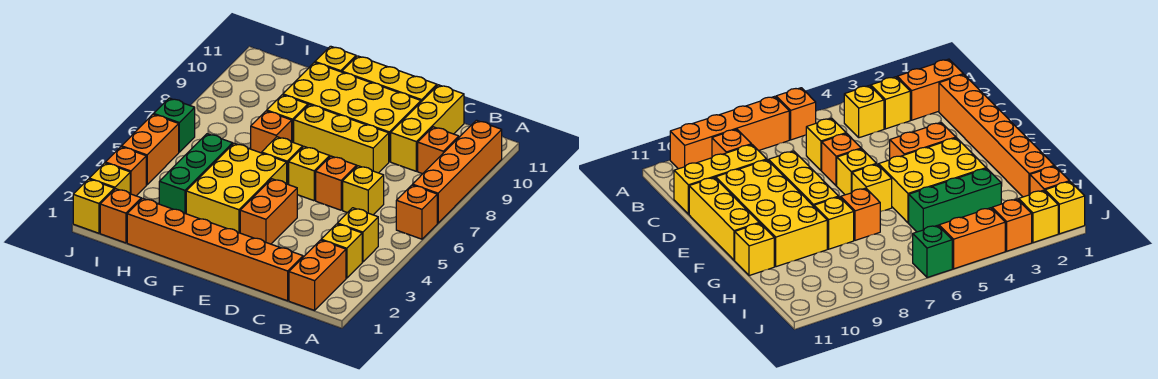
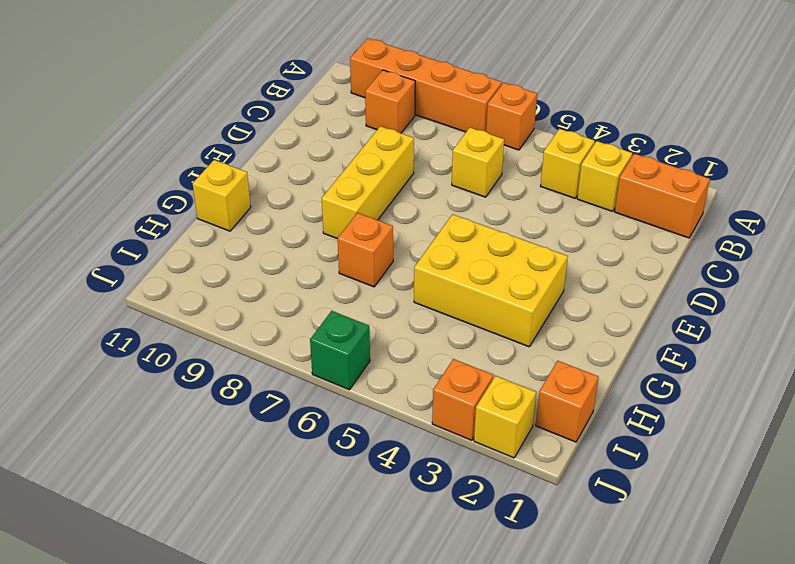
none -> orange brick C1:H1 level 1
none -> yellow brick C9:C11 level 1
none -> orange brick D6 level 1

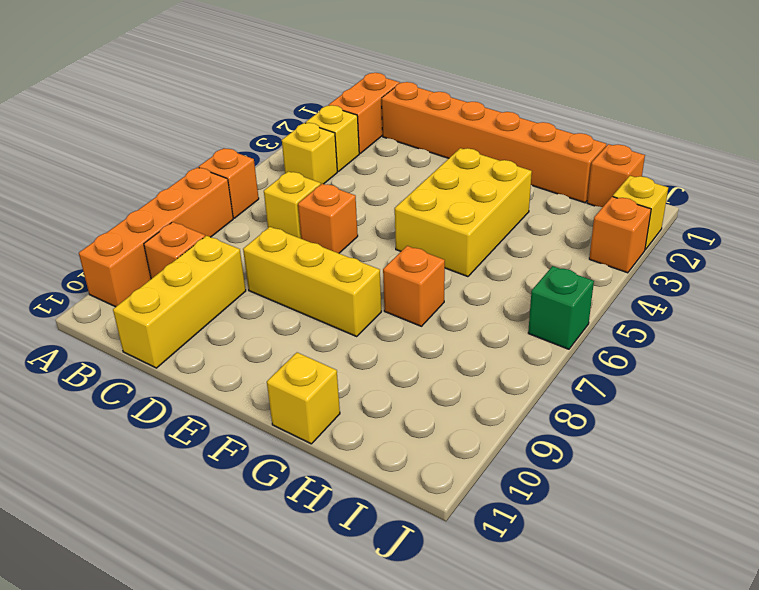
none -> yellow brick D9:G10 level 1
none -> yellow brick D11:F11 level 1
none -> orange brick E3:E4 level 1

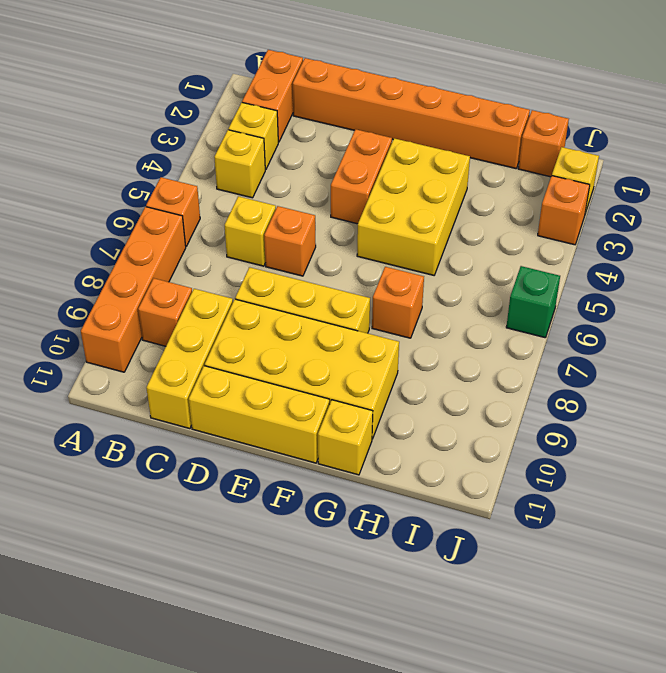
none -> yellow brick E6 level 1
none -> yellow brick F6 level 1
none -> yellow brick G8 level 1

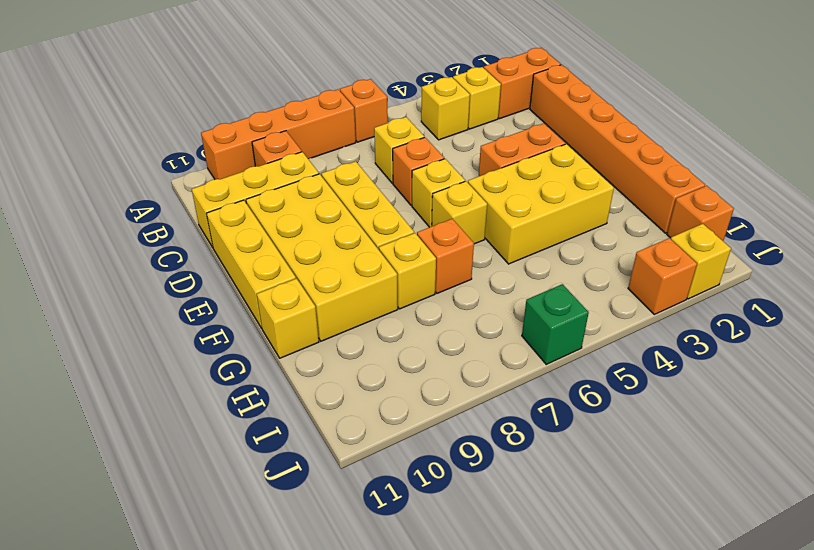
none -> green brick H3:H5 level 1
none -> yellow brick J1 level 1
none -> orange brick J4:J5 level 1

